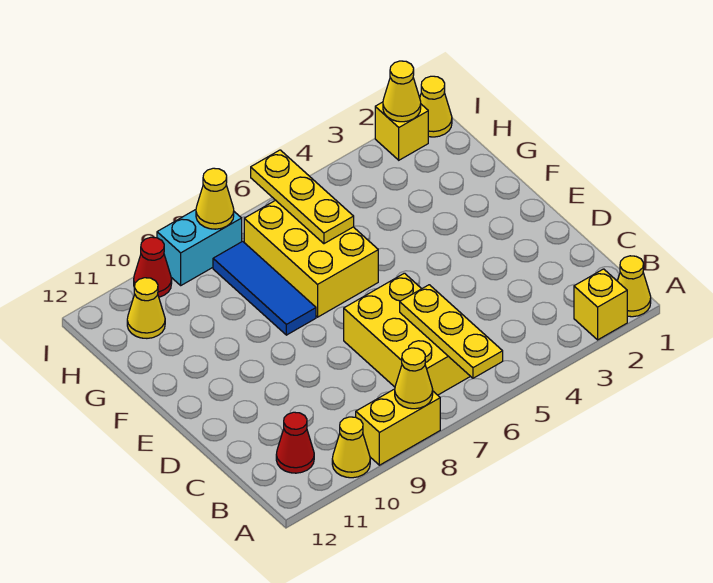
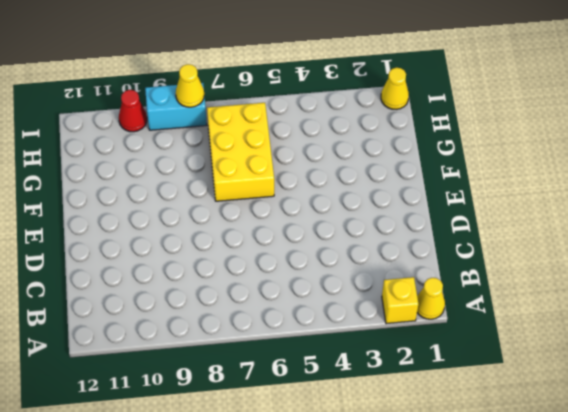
none -> yellow brick A8:A9 level 1
none -> yellow cone A10 level 1
none -> yellow brick B6:D7 level 1

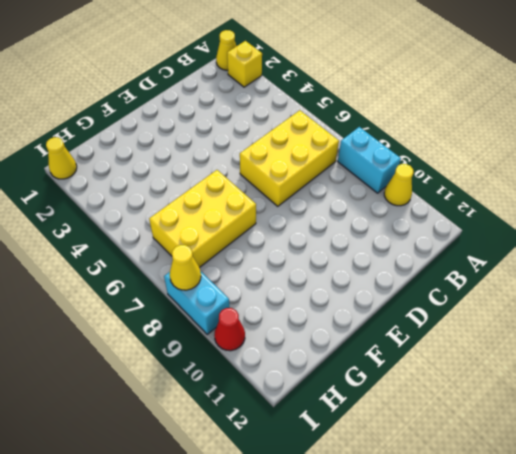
cyan brick A8:A9 level 1 -> yellow brick A8:A9 level 1
none -> red cone B11 level 1
none -> blue tile F8:H8 level 1
none -> yellow cone H11 level 1

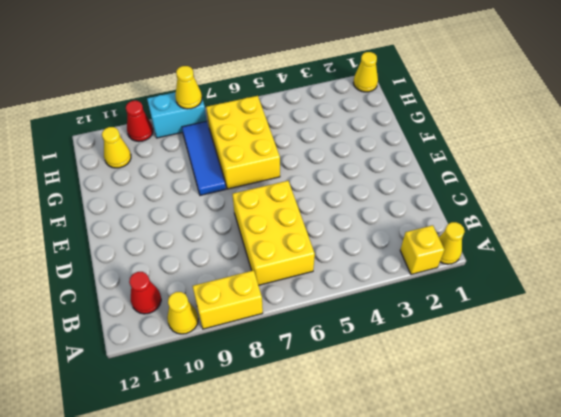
none -> yellow brick I2 level 1
none -> yellow plate A6:C6 level 2
none -> yellow cone A8 level 2

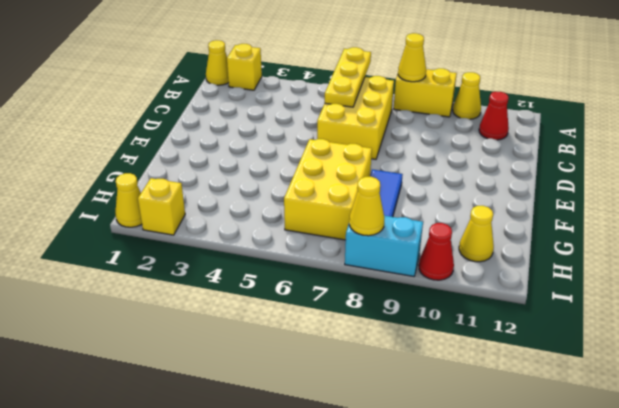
none -> yellow plate G6:I6 level 2
none -> yellow cone I2 level 2

